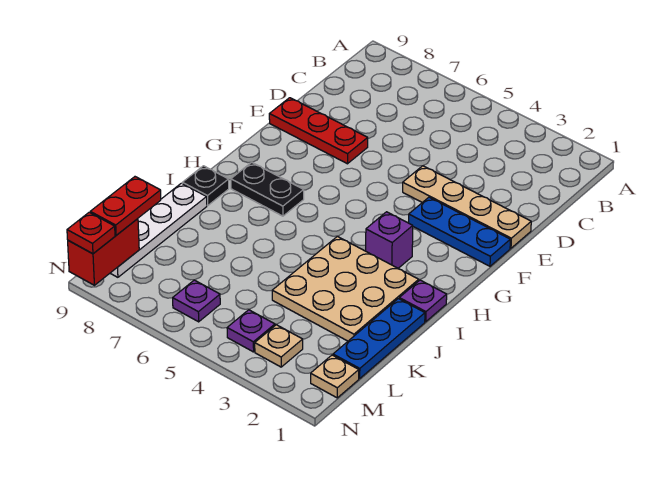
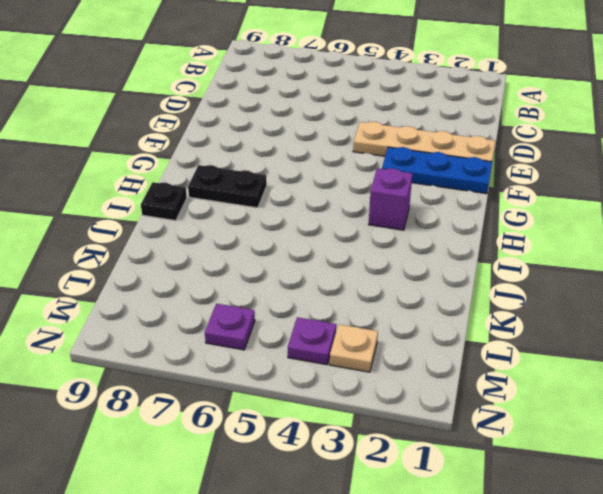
none -> red plate E7:E9 level 1
none -> purple plate I1 level 1
none -> tan plate I2:K4 level 1

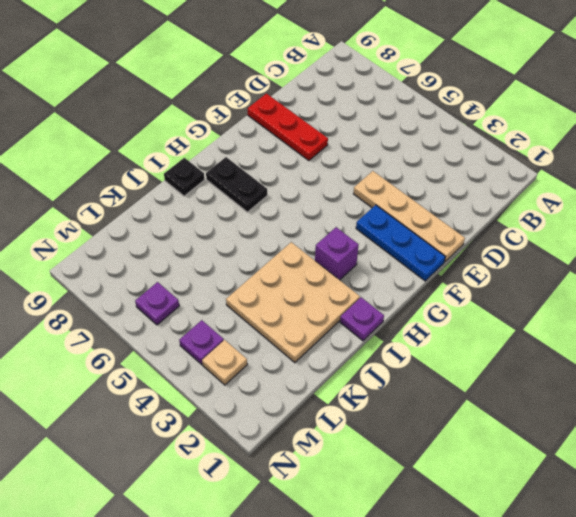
none -> blue plate J1:L1 level 1
none -> white plate J9:M9 level 1
none -> tan plate M1 level 1

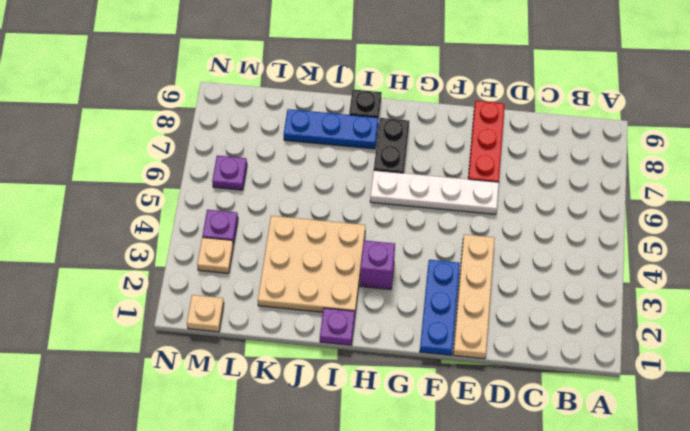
white plate E6:H6 level 1 -> white plate J9:M9 level 1
blue plate I8:K8 level 1 -> blue plate J1:L1 level 1
none -> red brick M9:N9 level 2
none -> red plate L9:M9 level 3
none -> red plate N9 level 3

